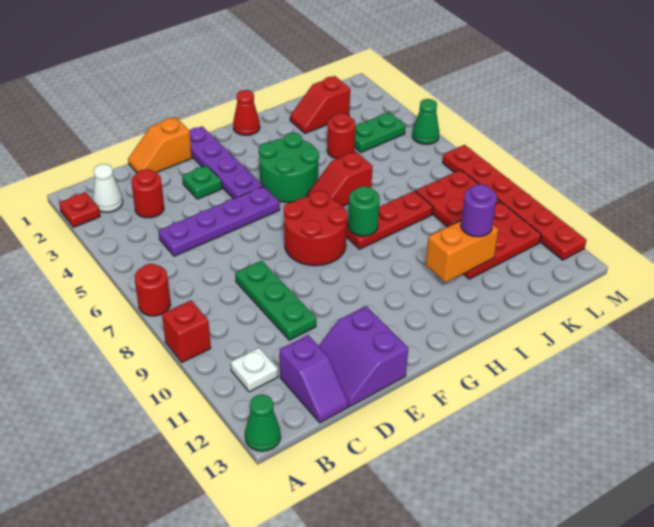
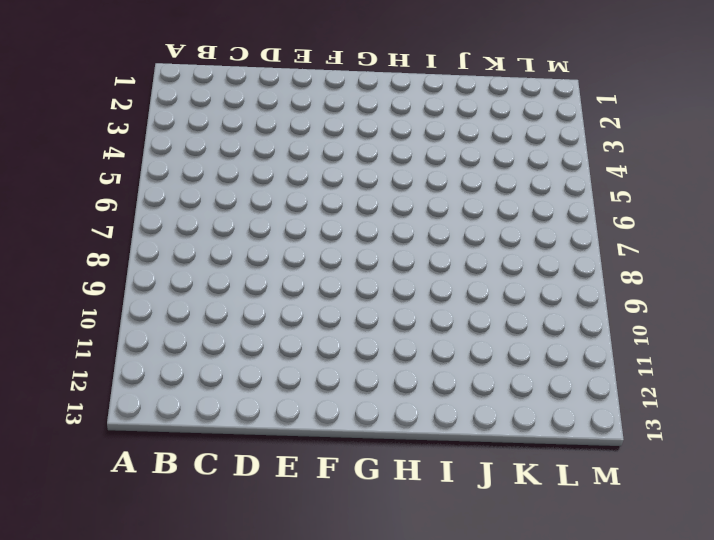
none -> red plate A2 level 1
none -> red round brick A7 level 1
none -> red brick A9 level 1

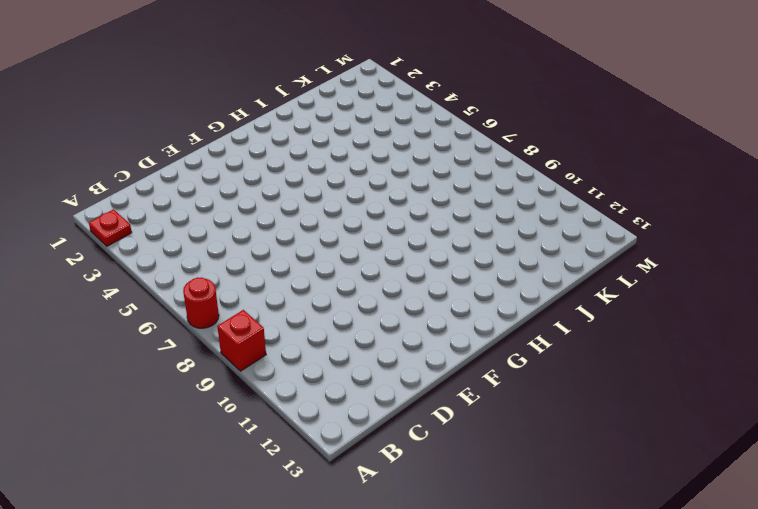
none -> green cone A13 level 1
none -> white cone B2 level 1
none -> white plate B11 level 1

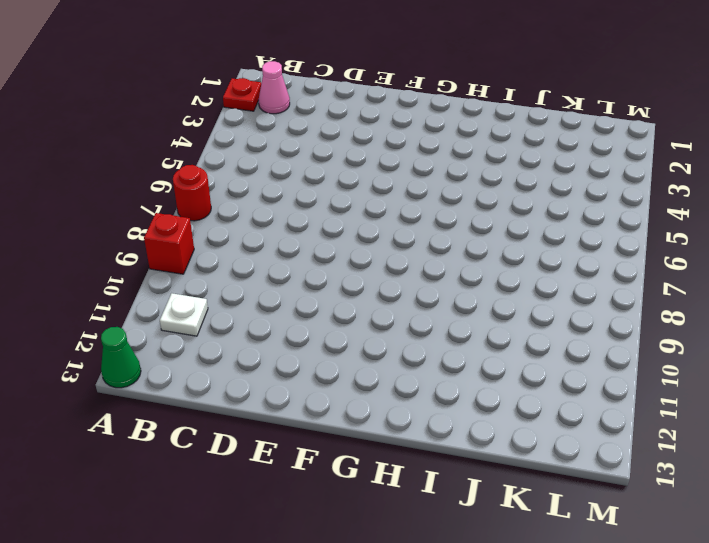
pink cone B2 level 1 -> white cone B2 level 1
none -> red round brick C3 level 1
none -> purple plate C5:F5 level 1
none -> purple slope C12:C13 level 1 top 12

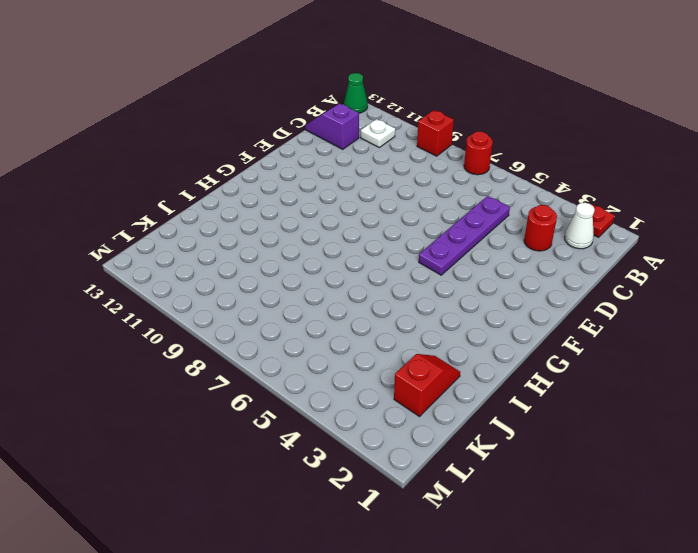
none -> orange slope D1:E1 level 1 top E
none -> green plate D8:D10 level 1
none -> purple slope D12:E13 level 1 top E

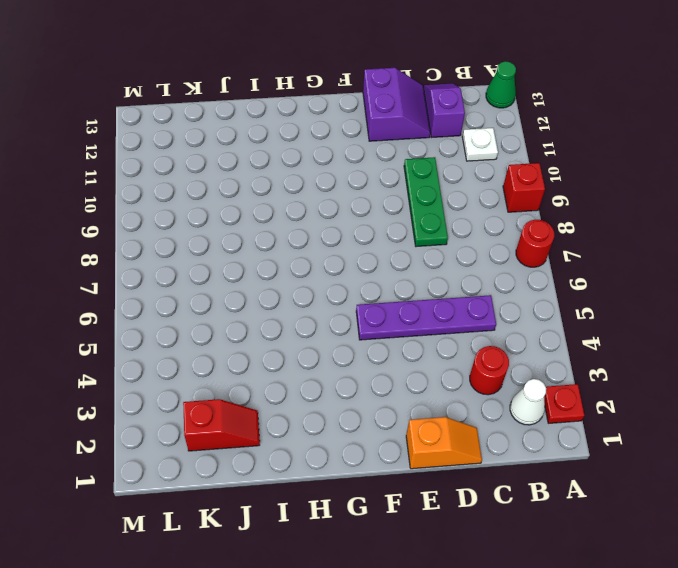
none -> green plate E3 level 1
none -> purple plate F1:F4 level 1
none -> red round brick F7:G8 level 1

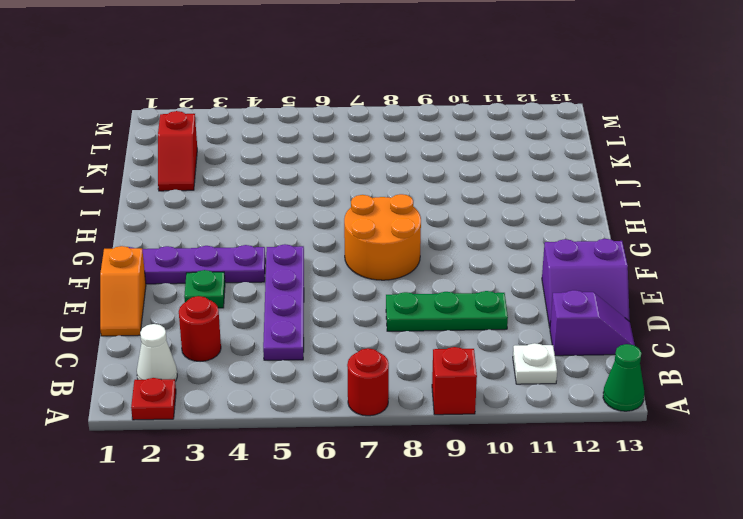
orange round brick F7:G8 level 1 -> red round brick F7:G8 level 1
none -> green round brick G4:H5 level 1
none -> red cone H1 level 1
none -> red slope H6:I6 level 1 top I

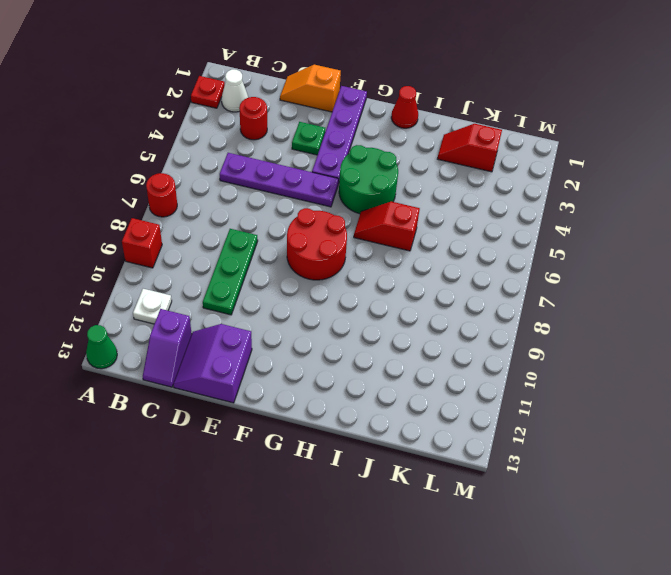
none -> red plate H8:J8 level 1
none -> red round brick J4 level 1
none -> red plate J10:L11 level 1

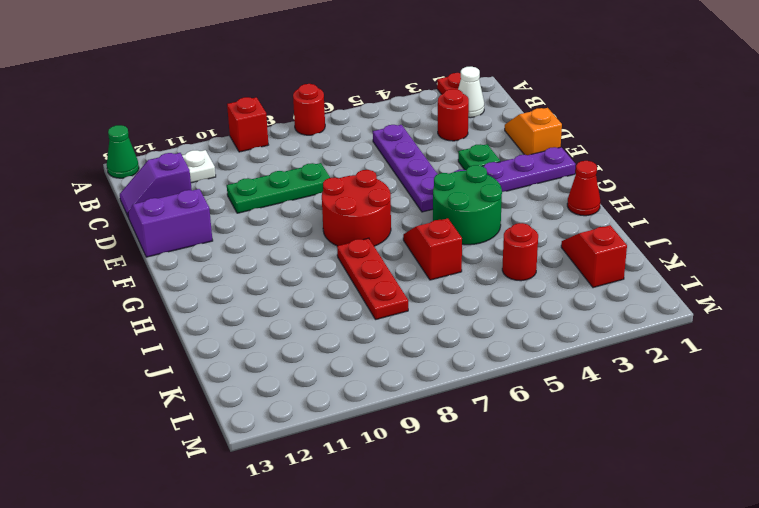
none -> red plate J10:L11 level 1
none -> green plate K4:L4 level 1
none -> red plate K8:L9 level 1

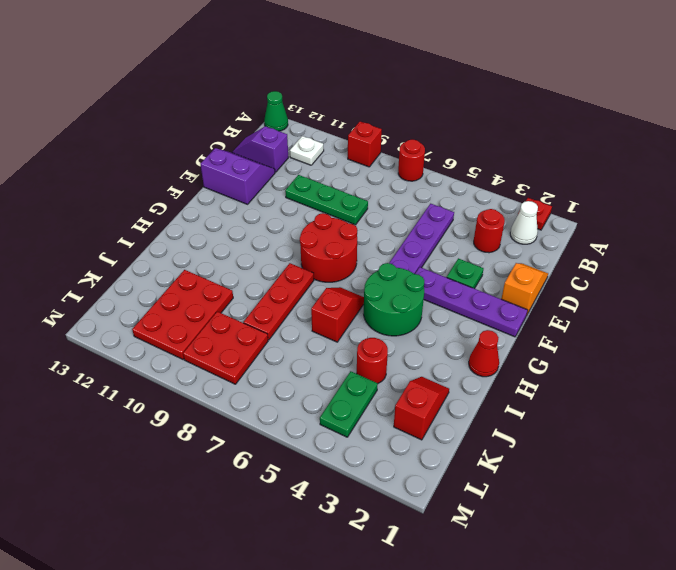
none -> green cone M5 level 1
none -> red plate M7:M12 level 1
none -> green round brick H8 level 2

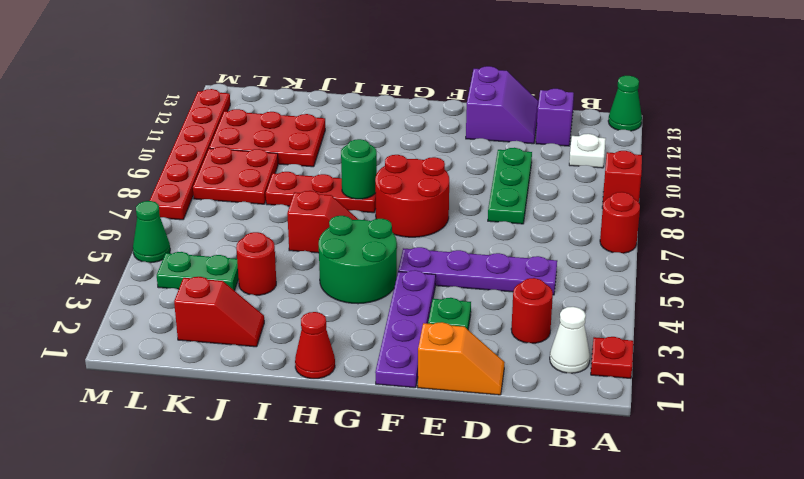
none -> orange brick I11:J11 level 2
none -> purple round brick J11 level 3

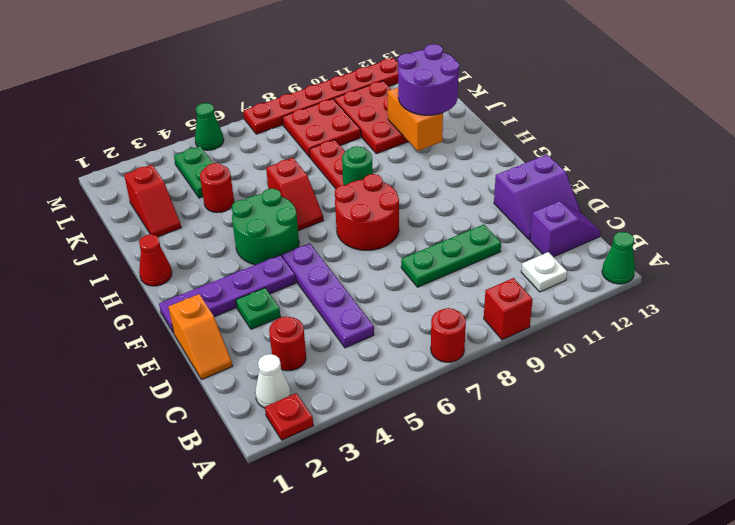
purple round brick I11:J12 level 3 -> purple round brick J11 level 3

